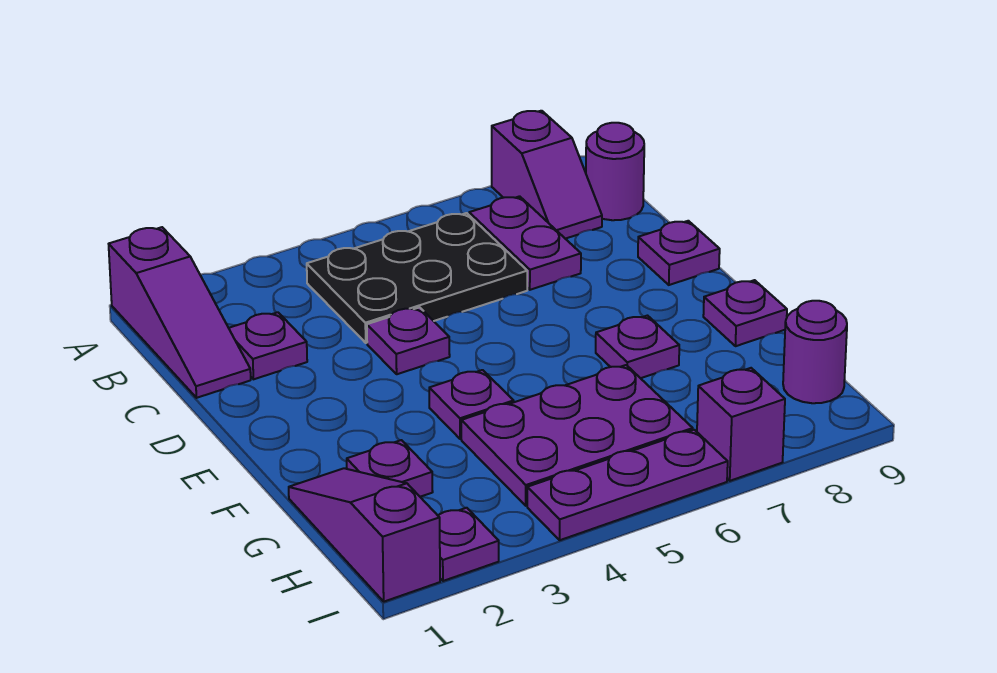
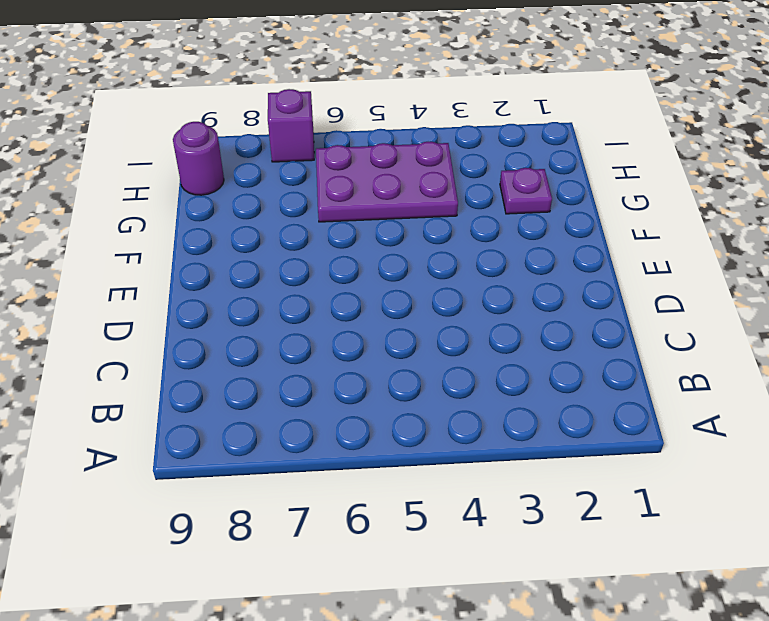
none -> purple slope A1:C1 level 1 top A
none -> purple slope A8:B8 level 1 top A
none -> black plate B4:C6 level 1

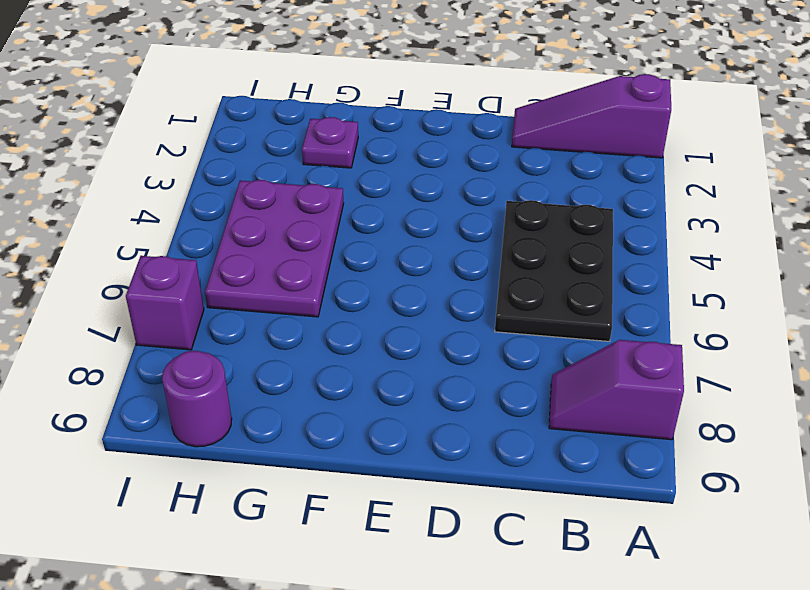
none -> purple plate B7:C7 level 1
none -> purple round brick B9 level 1
none -> purple plate C2 level 1

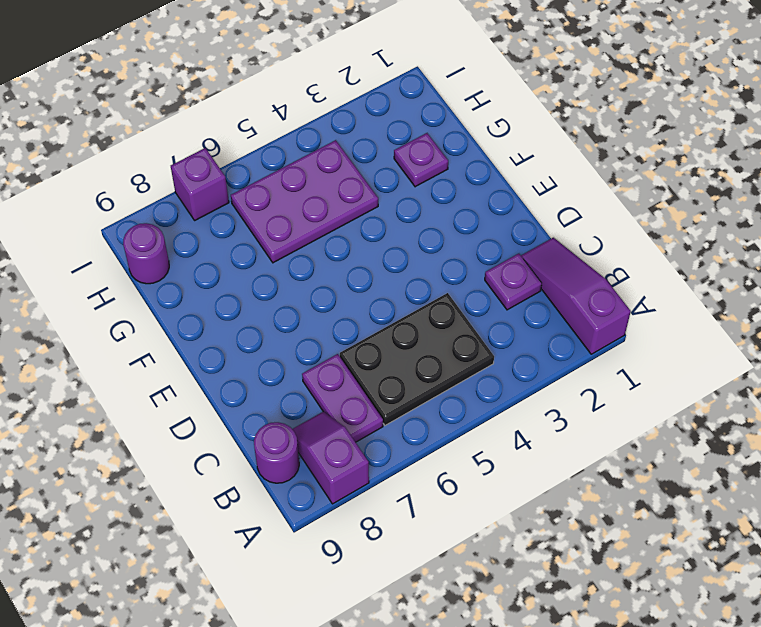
none -> purple plate D4 level 1
none -> purple plate D9 level 1
none -> purple plate F4 level 1

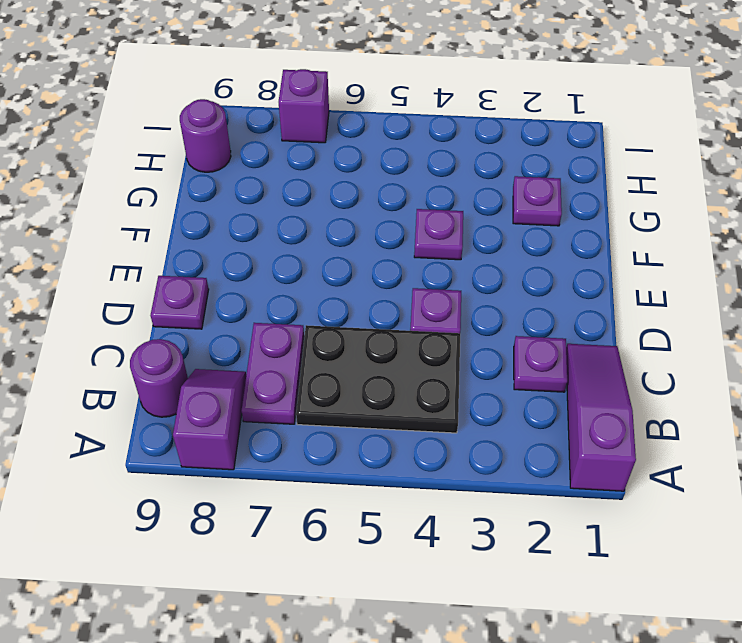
none -> purple plate F7 level 1
none -> purple plate F9 level 1
none -> purple slope G1:I1 level 1 top I

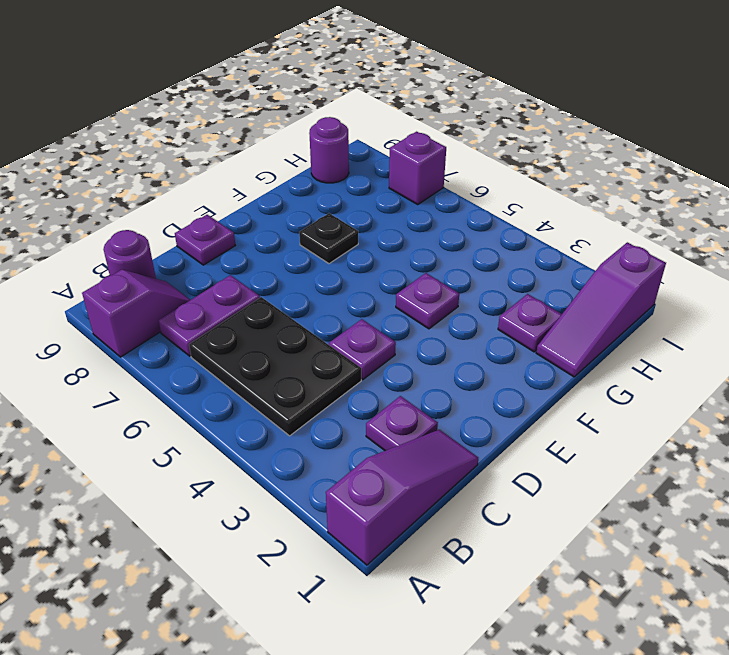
black plate F7 level 1 -> purple plate F7 level 1
none -> purple plate F9 level 1
none -> purple plate G4:H6 level 1
none -> purple plate I2 level 1

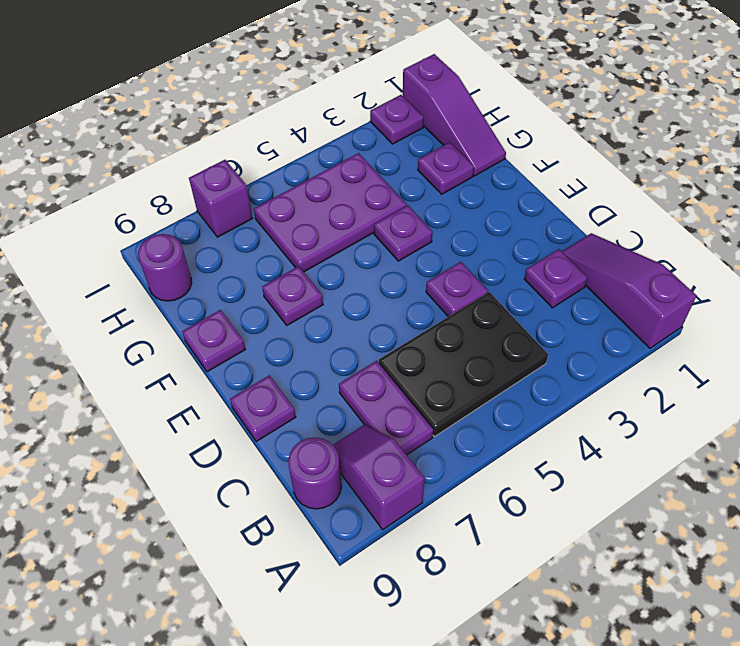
none -> purple plate I4:I6 level 1

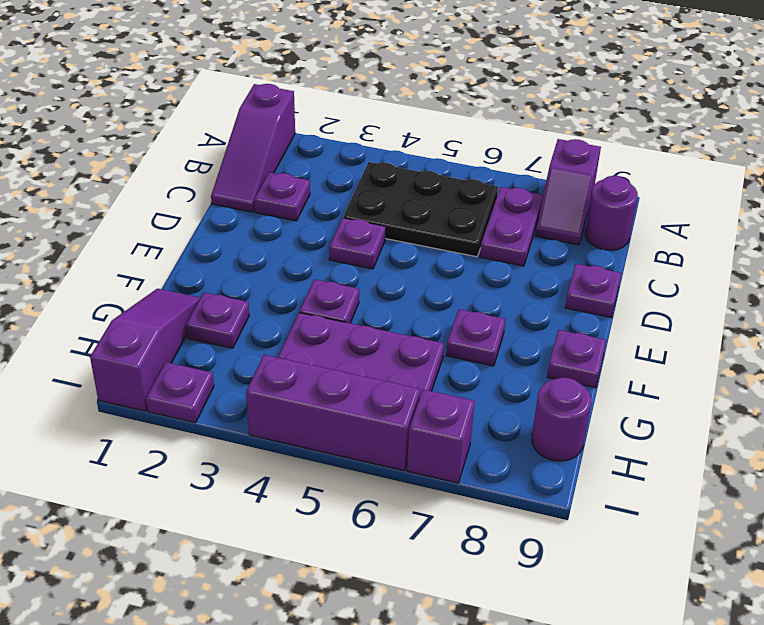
purple brick I4:I6 level 1 -> purple plate I4:I6 level 1

